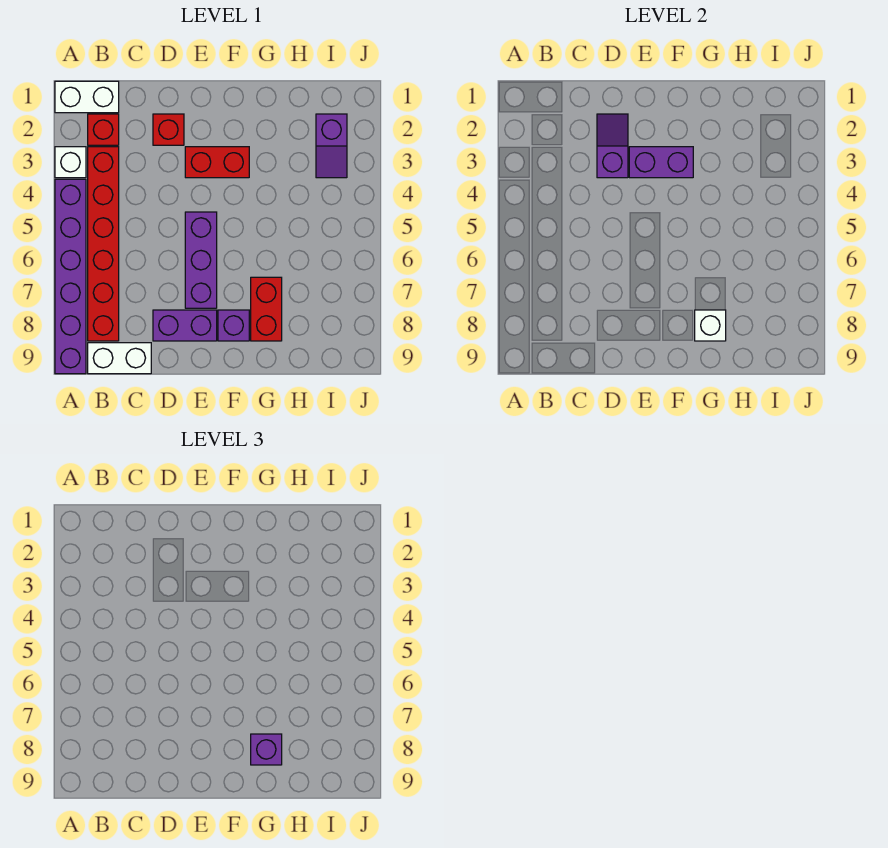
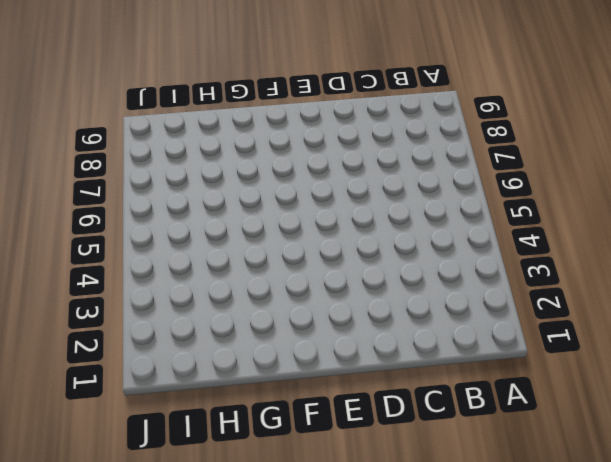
none -> white brick A1:B1 level 1
none -> white brick A3 level 1
none -> purple brick A4:A9 level 1

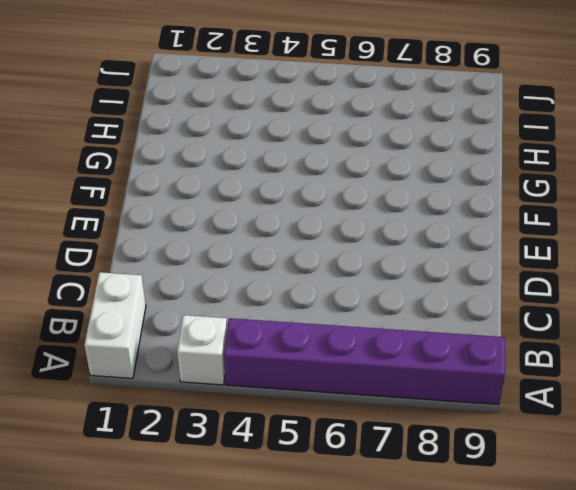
none -> red brick B2 level 1
none -> red brick B3:B8 level 1
none -> white brick B9:C9 level 1

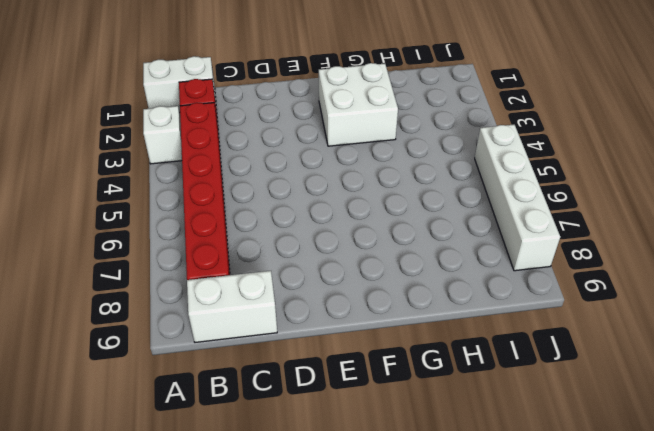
white brick F2:G3 level 1 -> red brick E3:F3 level 1
white brick J5:J8 level 1 -> none
none -> purple brick A4:A9 level 1
none -> red brick D2 level 1
none -> purple brick D8:E8 level 1

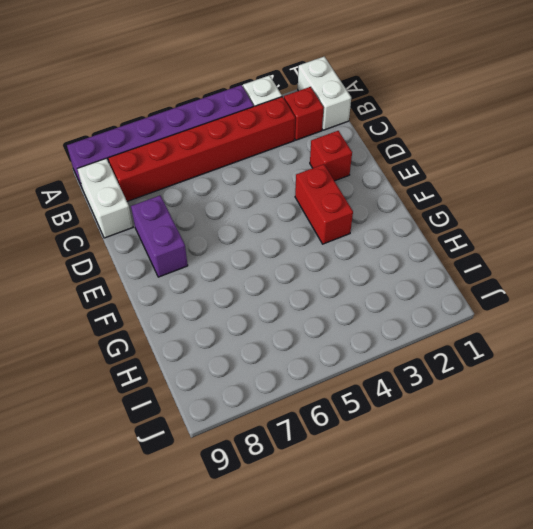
none -> purple brick E5:E7 level 1
none -> purple brick F8 level 1
none -> red brick G7:G8 level 1

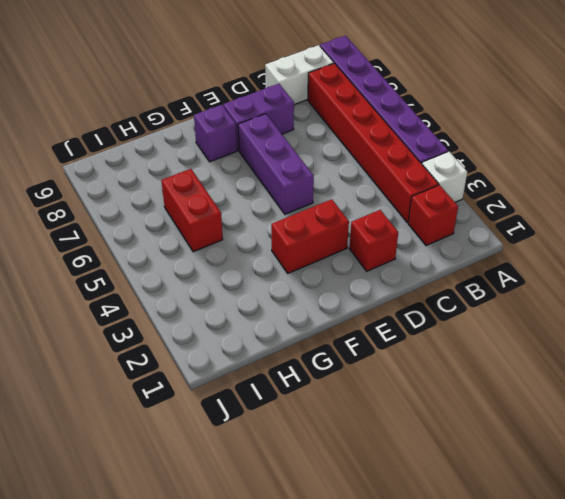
red brick H5:H6 level 1 -> red brick G7:G8 level 1
none -> white brick A1:B1 level 1
none -> purple slope I2:I3 level 1 top 2
none -> purple slope D2:D3 level 2 top 3

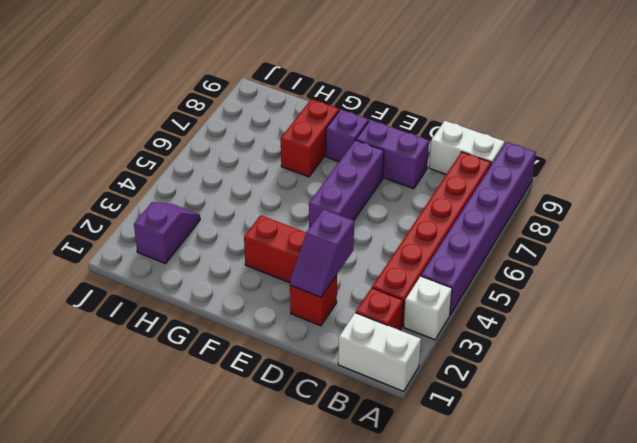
none -> purple brick E3:F3 level 2
none -> white brick G8 level 2
none -> purple brick G8 level 3

